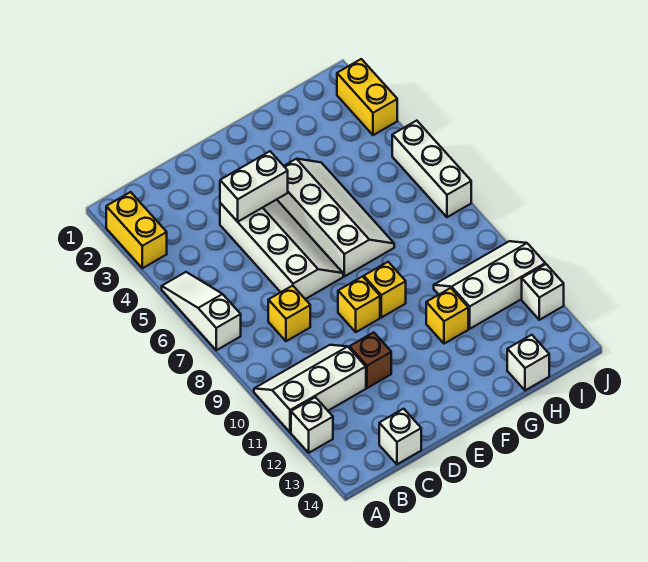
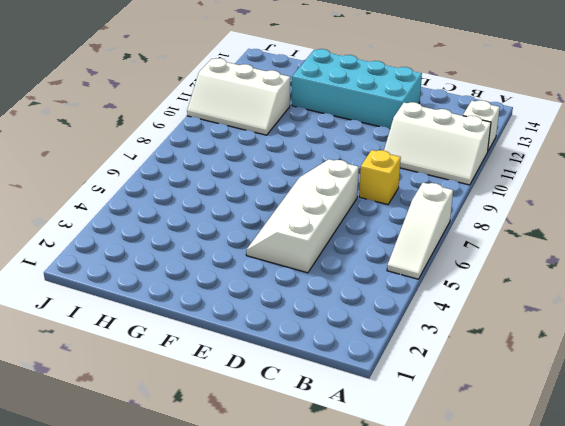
cyan brick D12:G13 level 1 -> none
none -> yellow brick A2:A3 level 1
none -> white brick C14 level 1
none -> brown brick D11 level 1

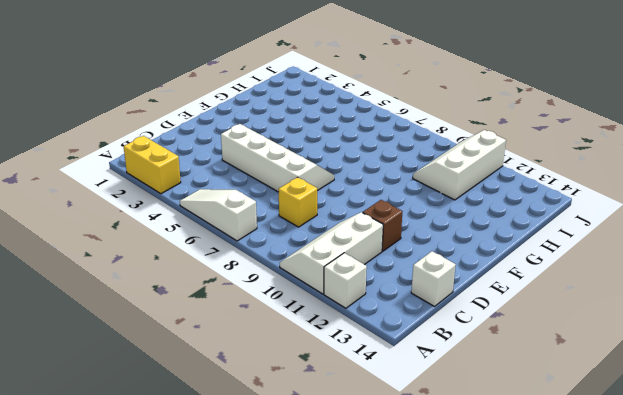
none -> yellow brick E9 level 1
none -> white slope F4:G7 level 1 top F
none -> yellow brick F9 level 1

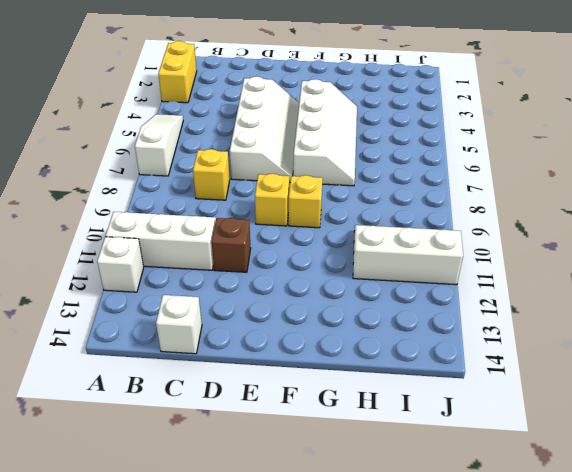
none -> yellow brick G11 level 1
none -> white brick H14 level 1
none -> yellow brick J2:J3 level 1

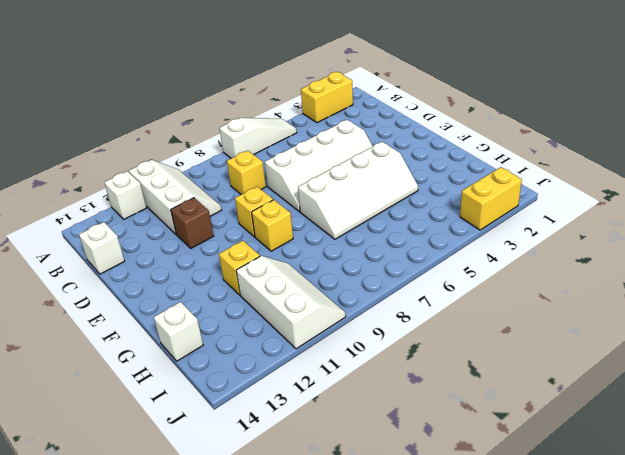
none -> white brick J5:J7 level 1
none -> white brick J12 level 1
none -> white brick D4:E4 level 2

